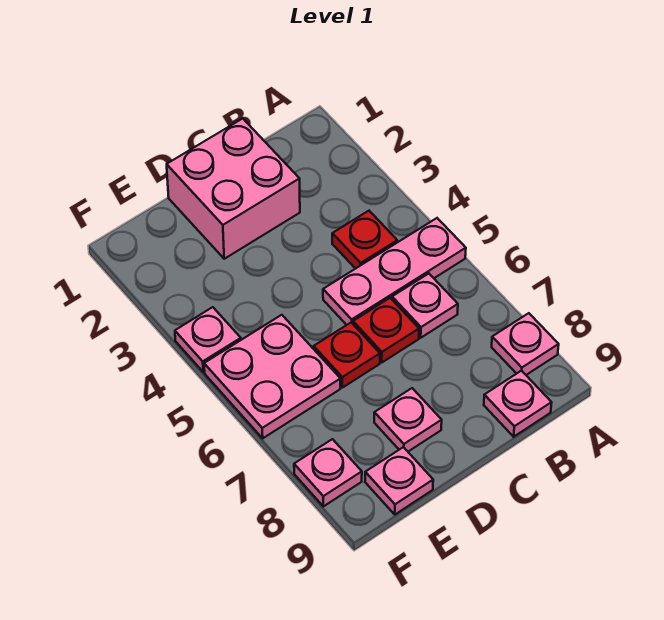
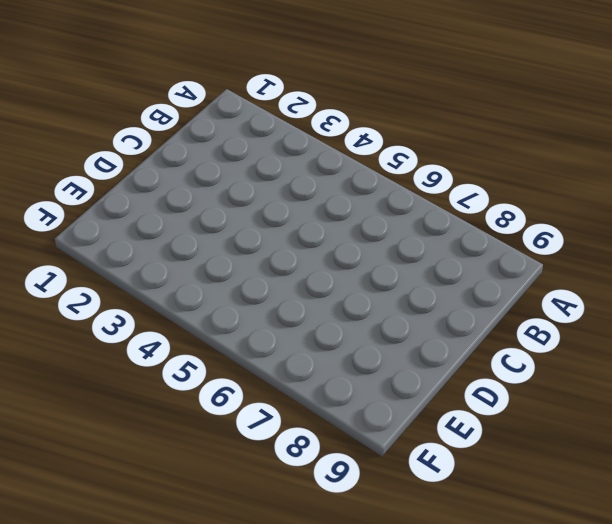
none -> pink plate A5:C5 level 1
none -> pink plate A8 level 1
none -> red plate B4 level 1

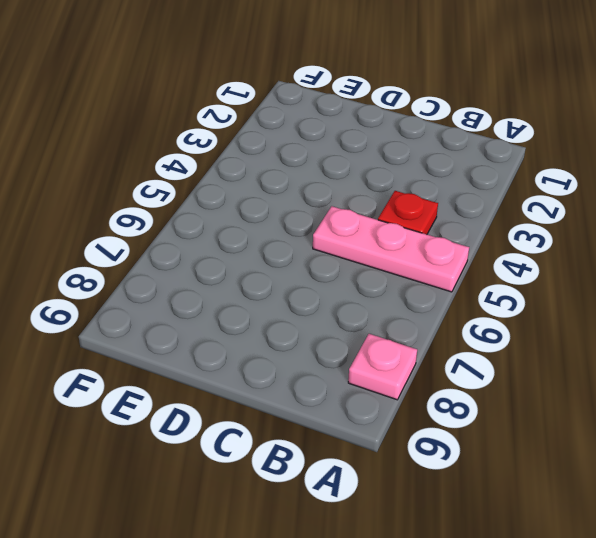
none -> pink plate B6 level 1
none -> pink plate B9 level 1
none -> pink brick C1:D2 level 1

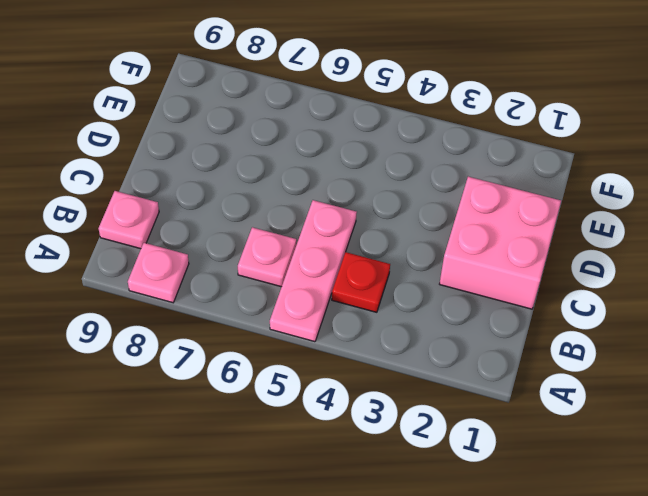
none -> red plate C6 level 1
none -> red plate D6 level 1
none -> pink plate D8 level 1

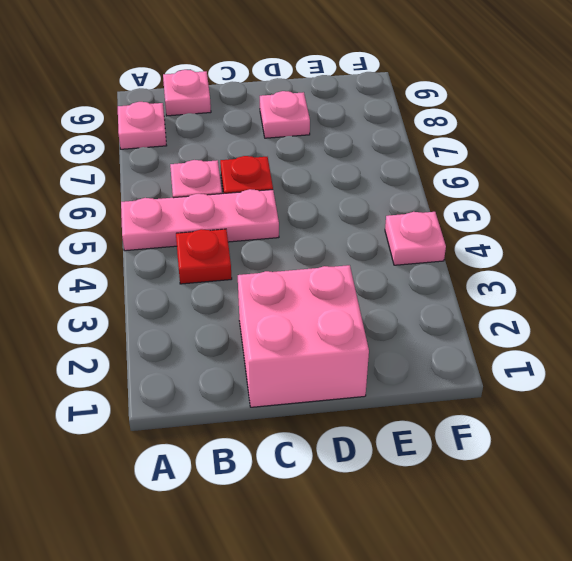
none -> red plate D6 level 1
none -> pink plate E5:F6 level 1
none -> pink plate E9 level 1

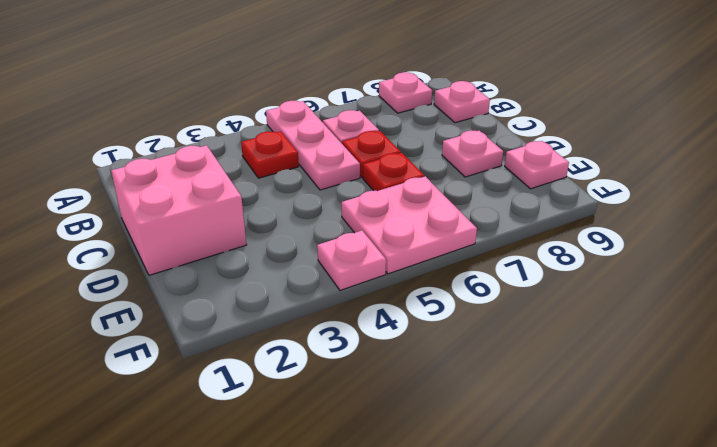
none -> pink plate F8 level 1

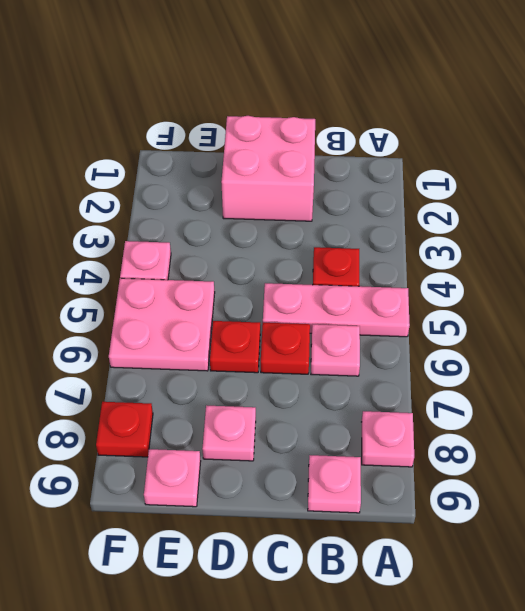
red plate F8 level 1 -> pink plate F8 level 1

